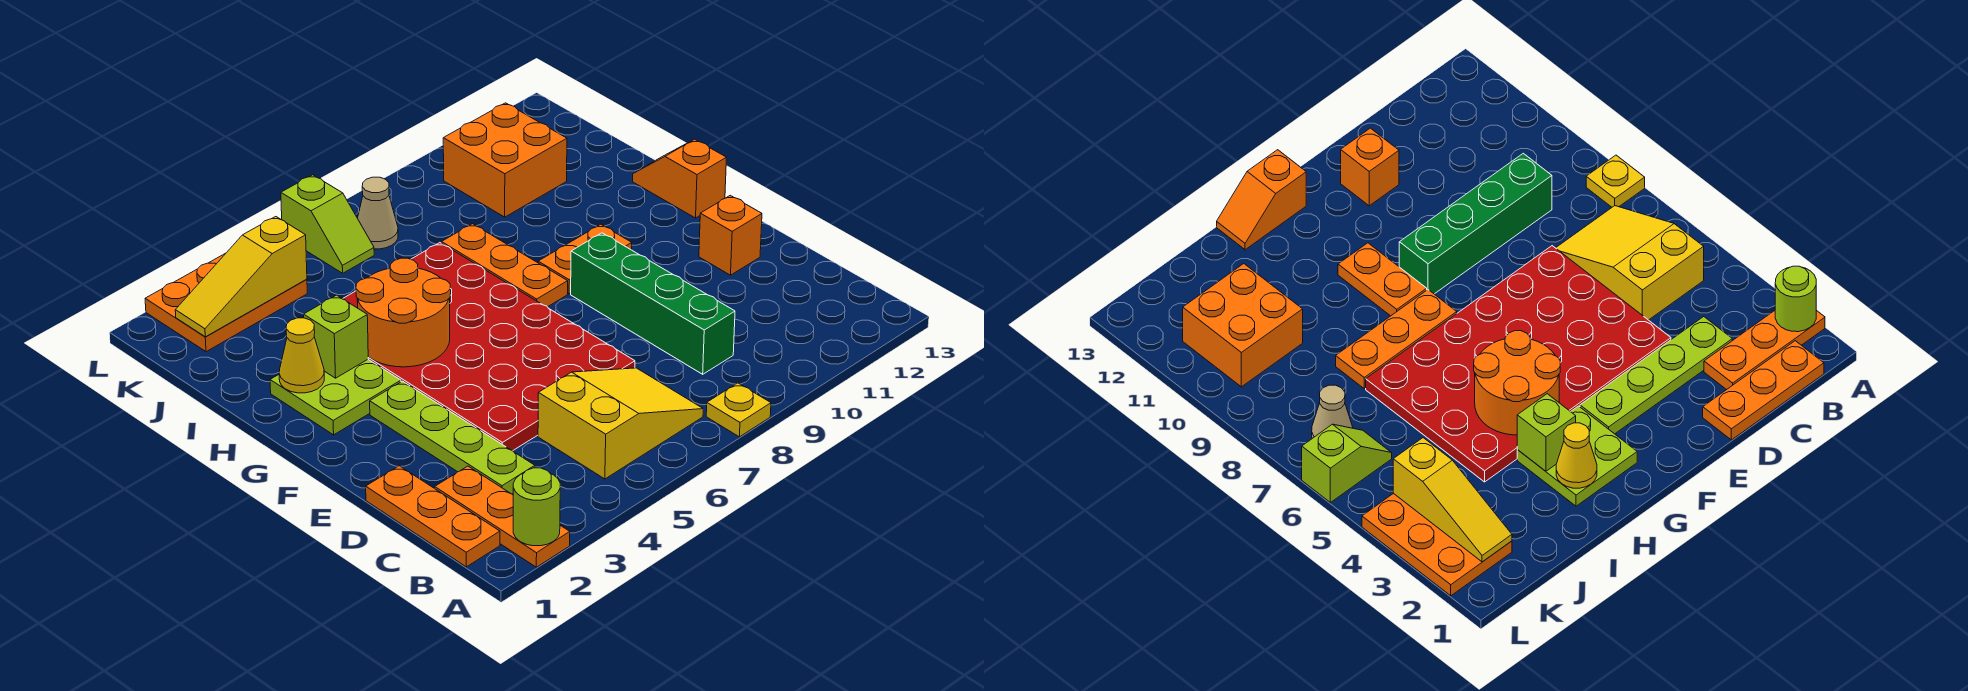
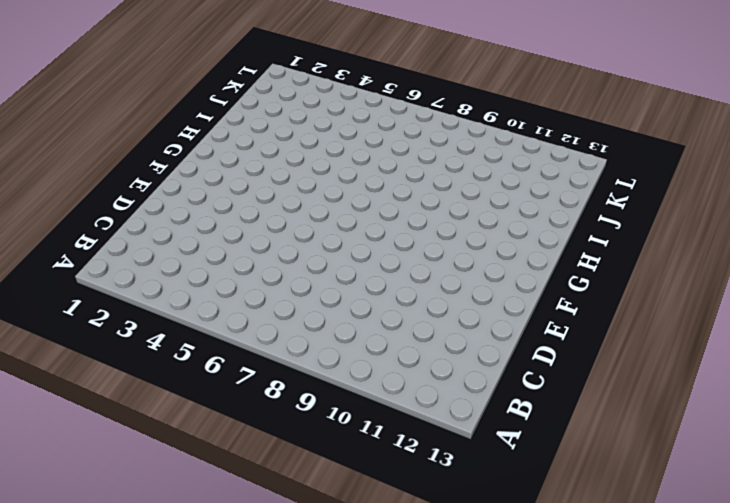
none -> orange plate A2:C2 level 1
none -> yellow plate A8 level 1
none -> orange plate B1:D1 level 1

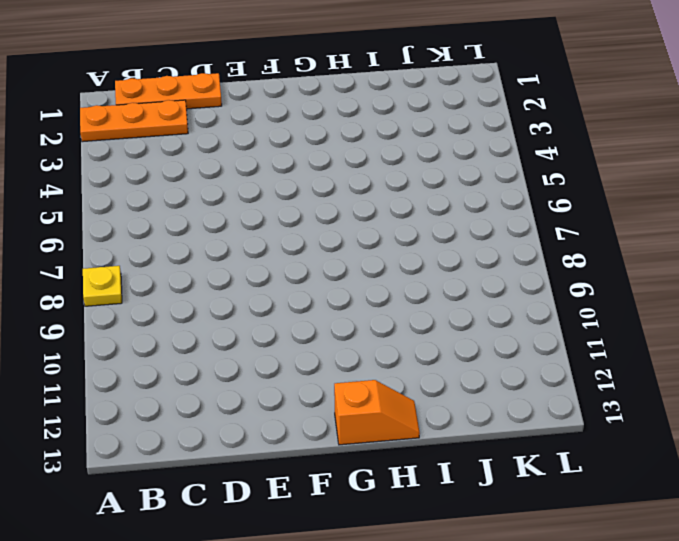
none -> yellow slope B5:C7 level 1 top 5
none -> lime plate C3:F3 level 1
none -> green brick C9:F9 level 1

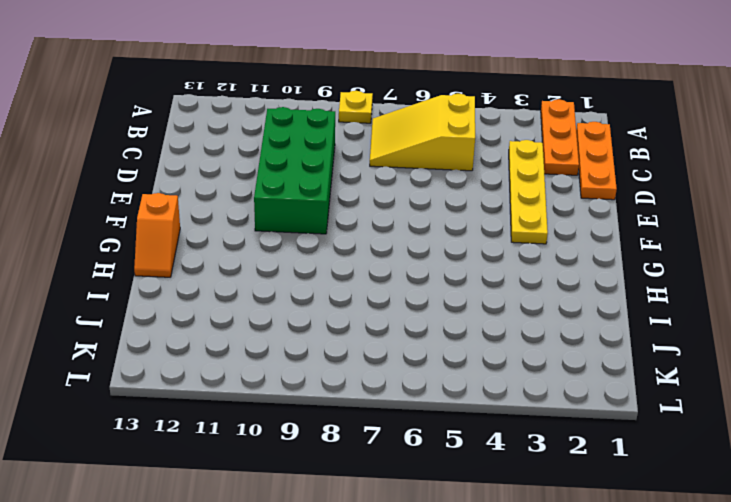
yellow plate C3:F3 level 1 -> lime plate C3:F3 level 1
green brick C9:F10 level 1 -> green brick C9:F9 level 1
none -> red plate D4:I7 level 1
none -> orange brick E12 level 1
none -> lime plate G2:H3 level 1

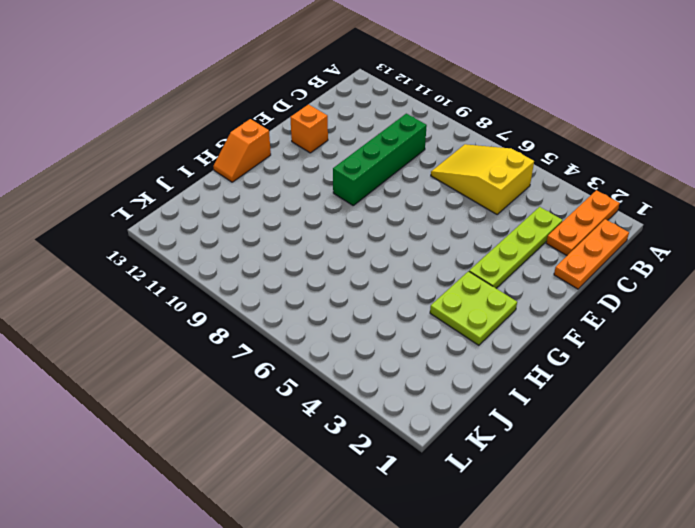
none -> yellow plate A8 level 1
none -> red plate D4:I7 level 1
none -> orange plate G8:I8 level 1

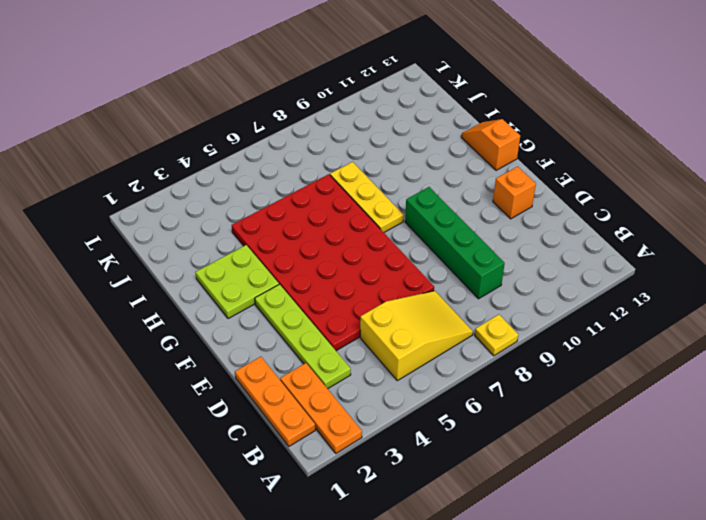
yellow plate G8:I8 level 1 -> orange plate G8:I8 level 1
none -> orange plate G9:G10 level 1
none -> orange brick J10:K11 level 1
none -> orange plate K2:L4 level 1

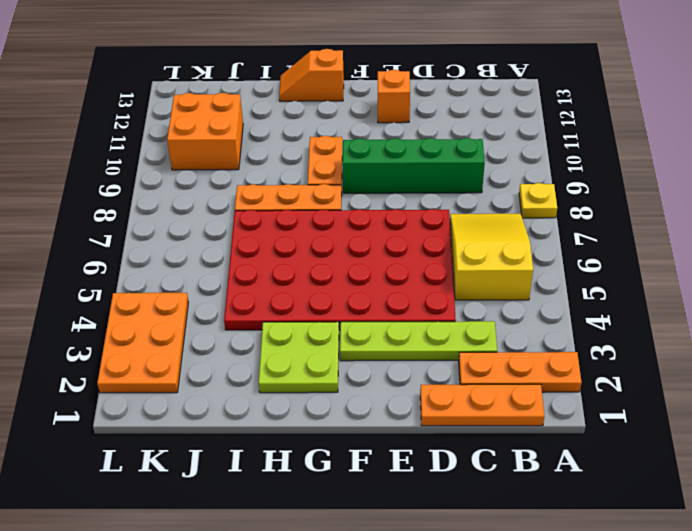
none -> lime slope K6:L6 level 1 top L
none -> tan cone K7 level 1
none -> lime round brick A2 level 2

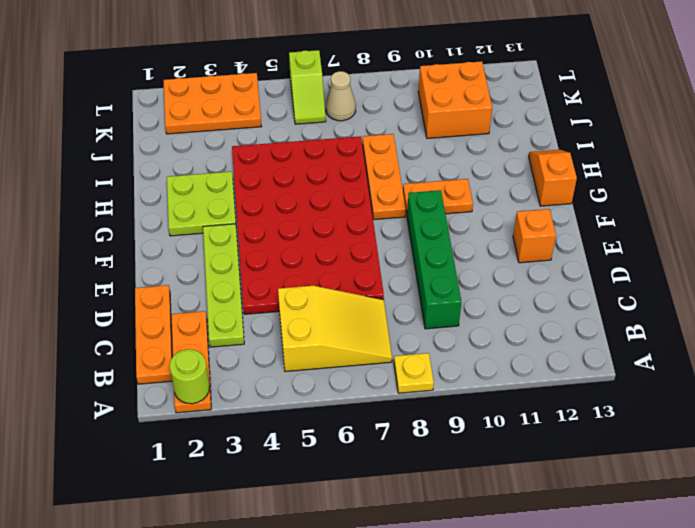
none -> orange round brick G4:H5 level 2
none -> yellow cone H2 level 2
none -> lime brick H3 level 2

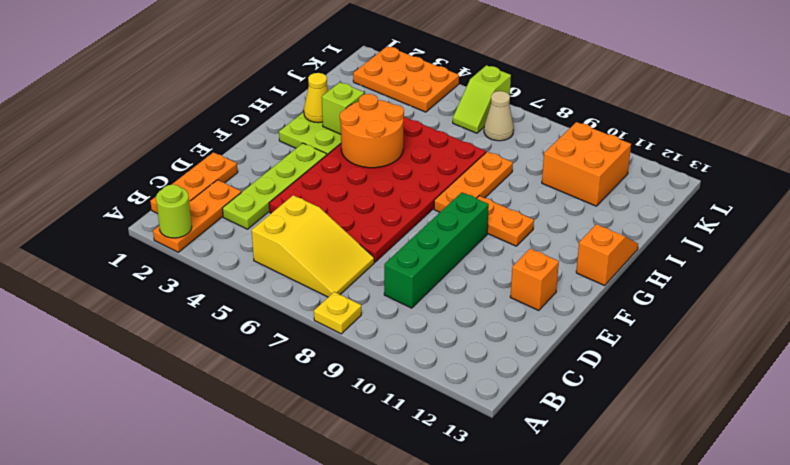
none -> yellow slope K2:K4 level 2 top 4

